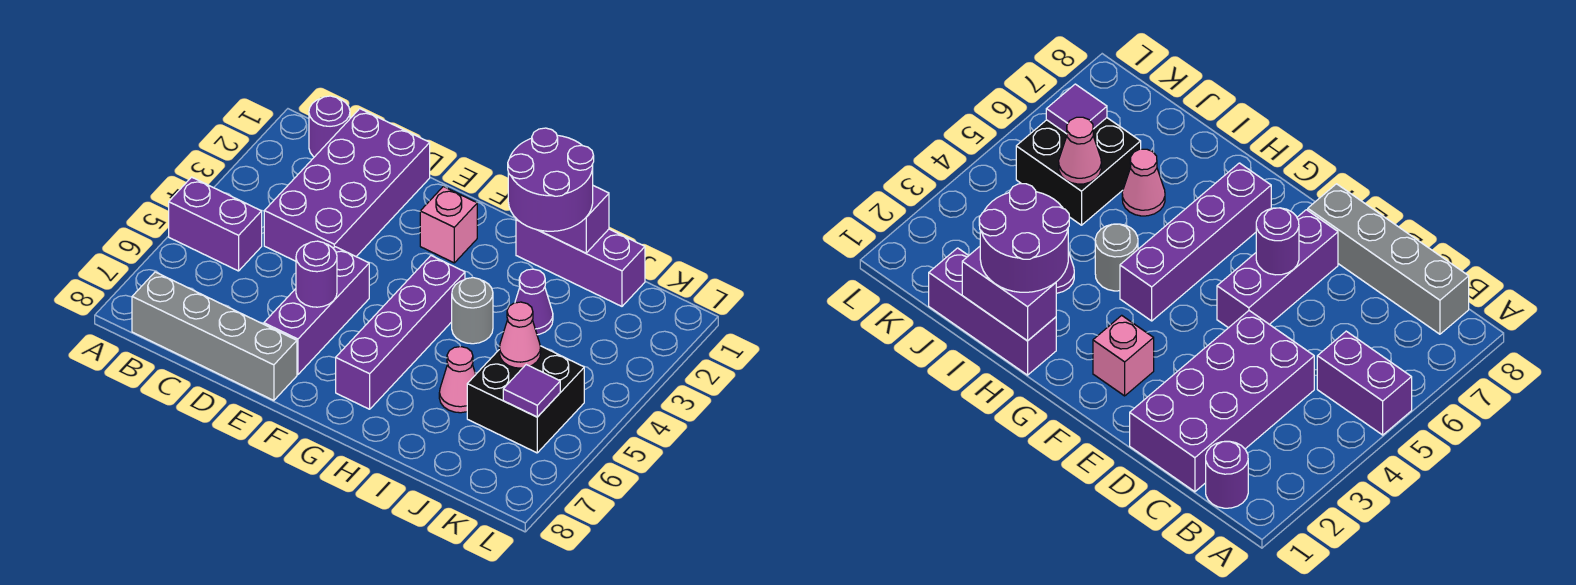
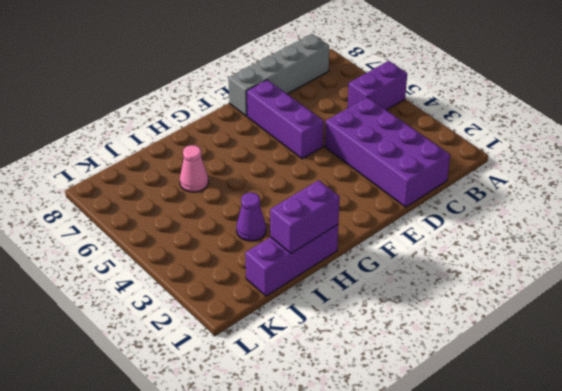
none -> purple round brick B1 level 1
none -> pink brick F2 level 1
none -> purple brick G4:G7 level 1

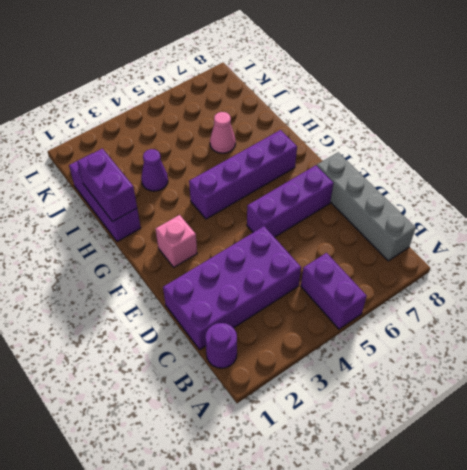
none -> grey round brick H4 level 1
none -> black brick J5:K6 level 1
none -> purple round brick E6 level 2

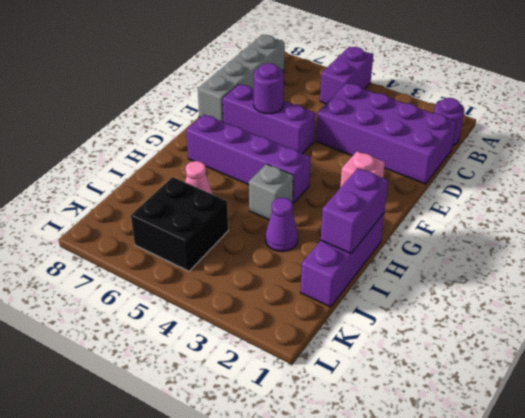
grey brick H4 level 1 -> grey round brick H4 level 1
none -> pink cone J5 level 2
none -> purple tile K6 level 2
none -> purple round brick H1:I2 level 3

